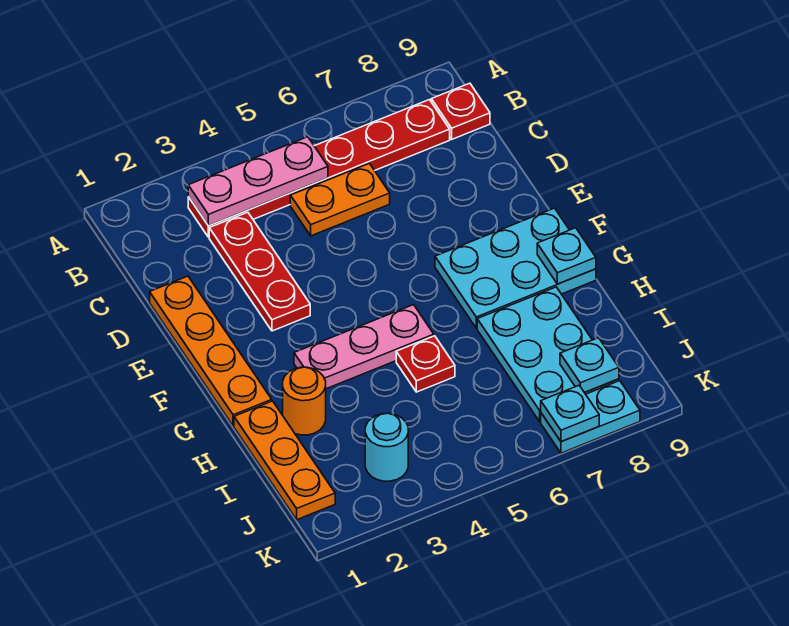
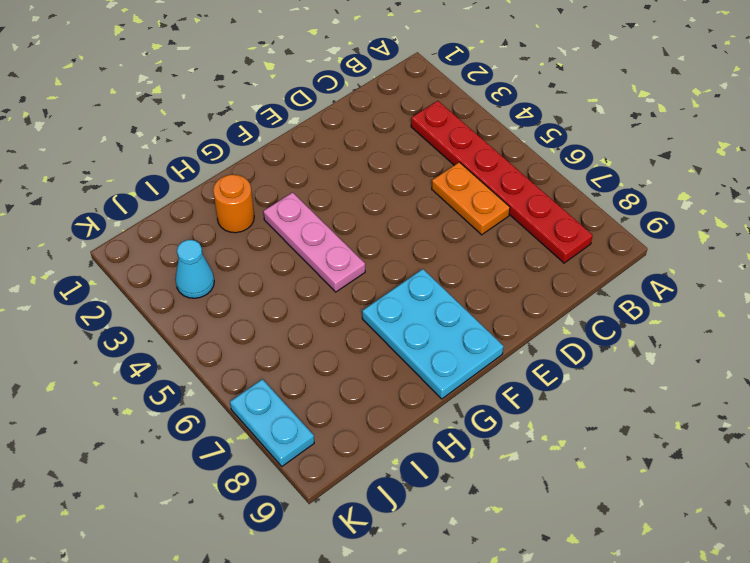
cyan cone J3 level 1 -> cyan round brick J3 level 1
none -> red plate B9 level 1
none -> red plate C3:E3 level 1
none -> orange plate D1:G1 level 1

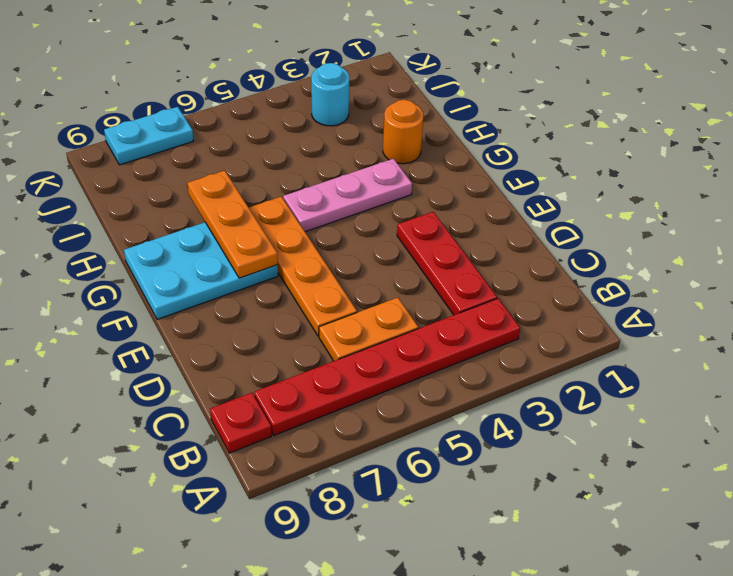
orange plate D6:G6 level 1 -> orange plate D1:G1 level 1
orange plate F7:H7 level 2 -> orange plate H1:J1 level 1
none -> red plate H5 level 1
none -> cyan plate H7:J8 level 1
none -> pink plate B3:B5 level 2

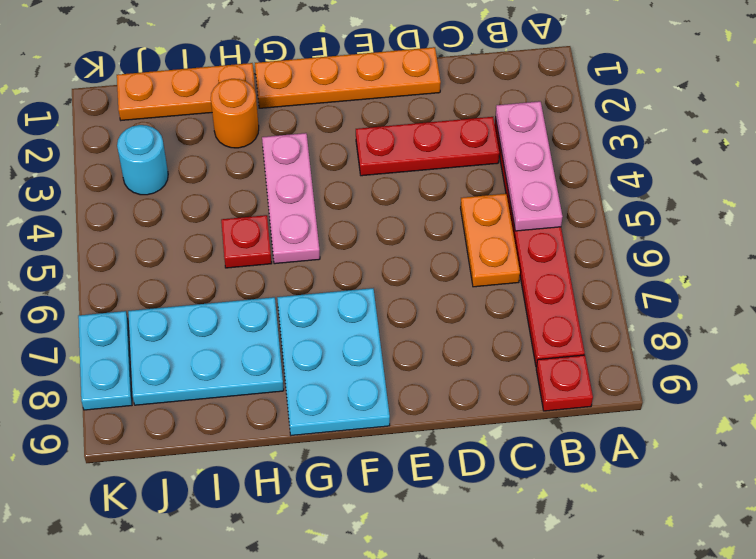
none -> cyan plate G9 level 2
none -> cyan plate J8 level 2
none -> cyan plate K7 level 2

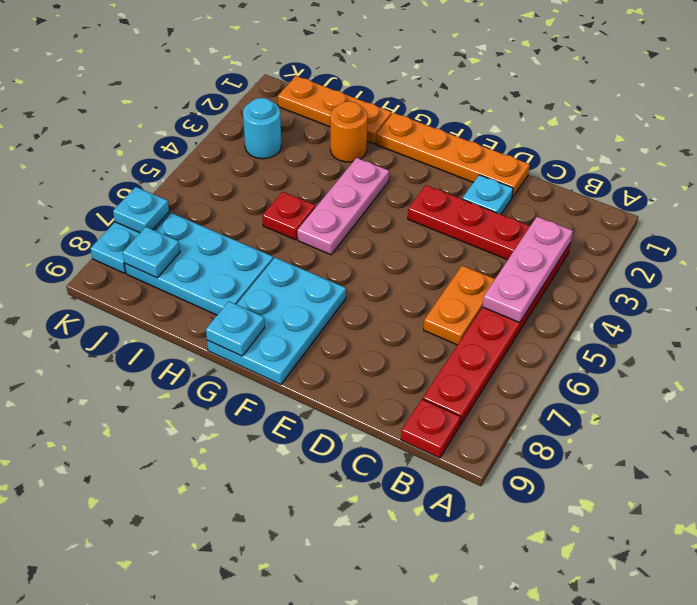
cyan plate D2 level 1 -> none

